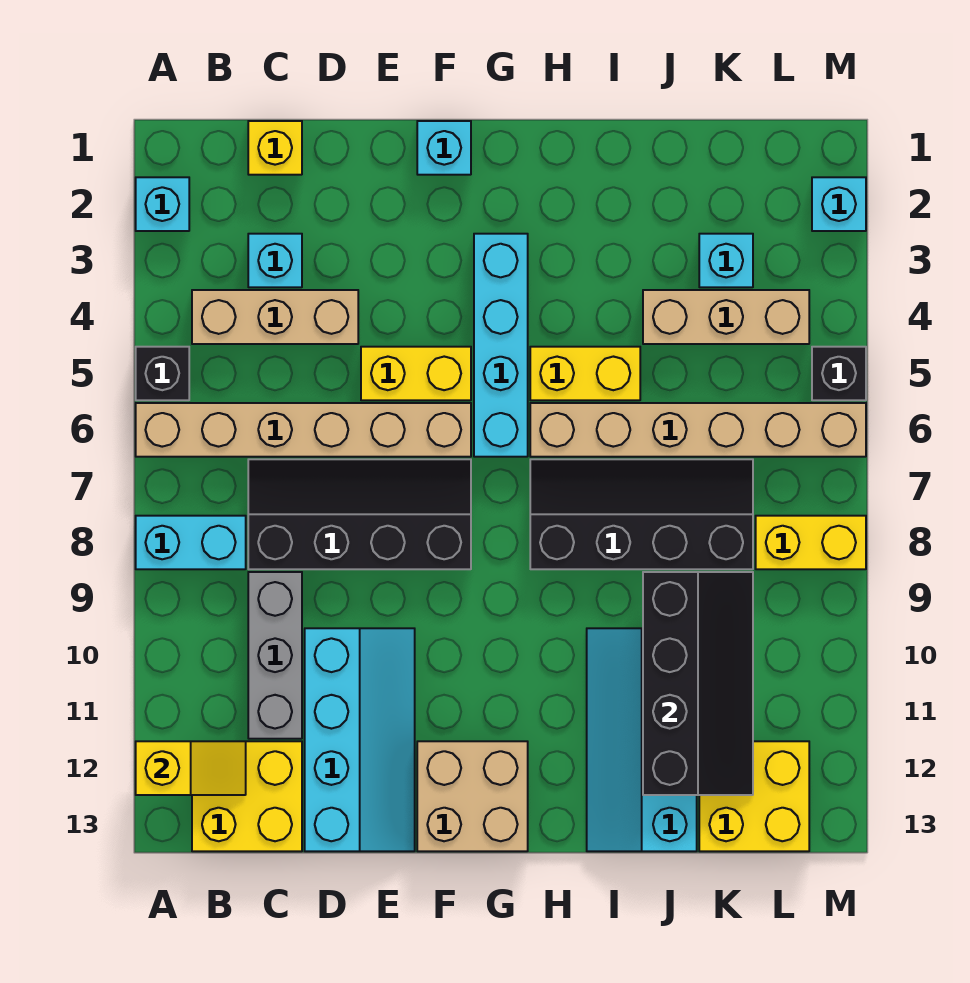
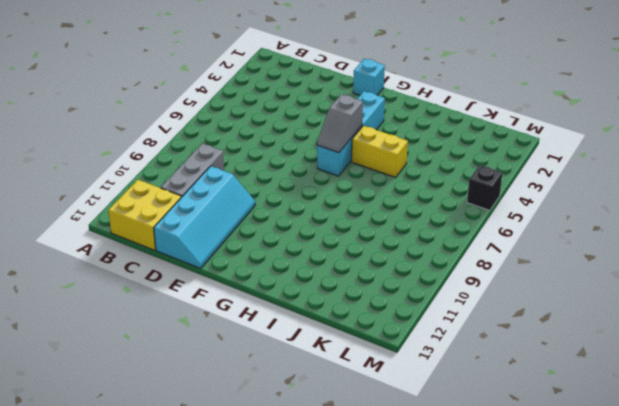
grey slope G5:G6 level 2 top 5 -> none
none -> cyan brick A2 level 1
none -> black brick A5 level 1
none -> tan brick A6:F6 level 1

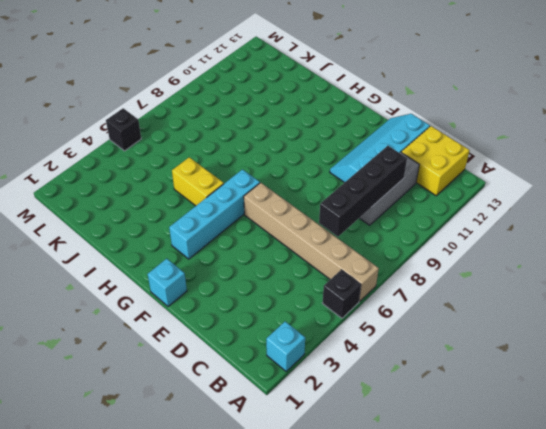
black brick C7:C10 level 2 -> none
none -> cyan brick A8:B8 level 1
none -> tan brick B4:D4 level 1
none -> yellow brick C1 level 1

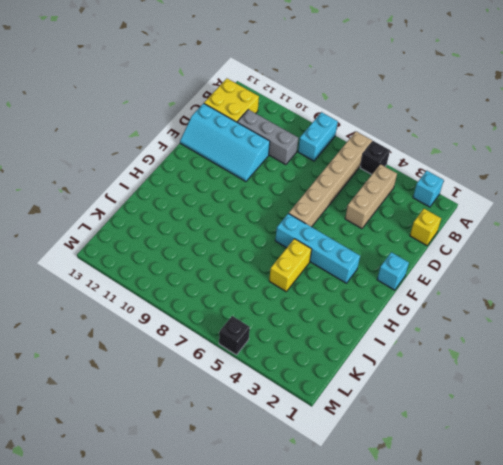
none -> cyan brick C3 level 1
none -> black slope C7:F8 level 1 top 8
none -> yellow brick E5:F5 level 1

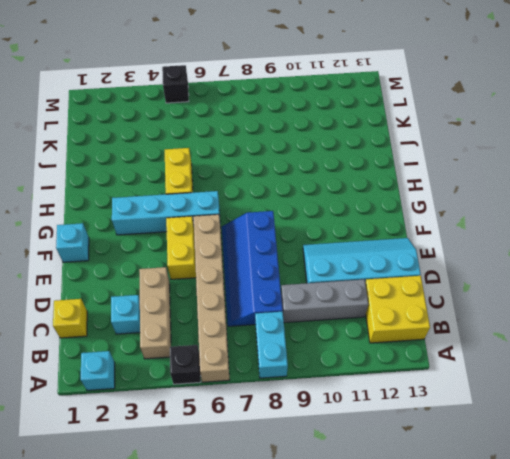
blue slope C7:F8 level 1 top 8 -> black slope C7:F8 level 1 top 8
none -> tan brick F12:G13 level 1
none -> tan brick H6:M6 level 1
none -> black slope H7:K8 level 1 top 8

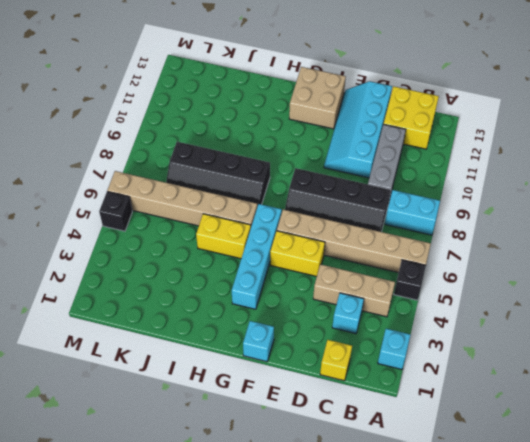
none -> cyan slope I10:J13 level 1 top J
none -> tan brick J4:L4 level 1
none -> cyan brick K3 level 1

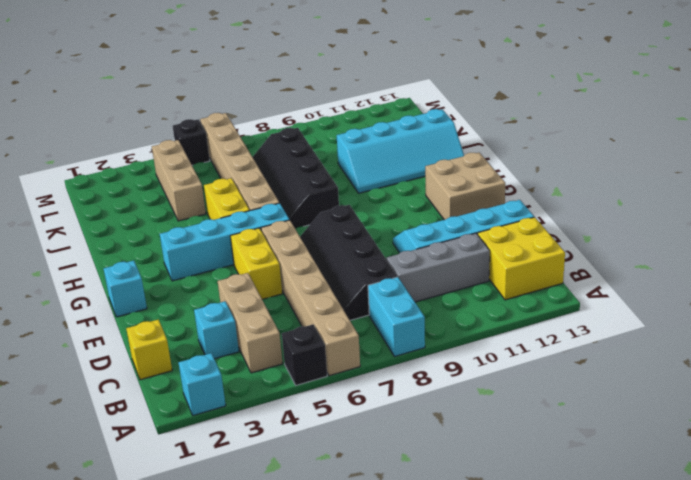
none -> cyan brick K3 level 1
none -> yellow brick K12:L13 level 1
none -> yellow brick L8:M8 level 1

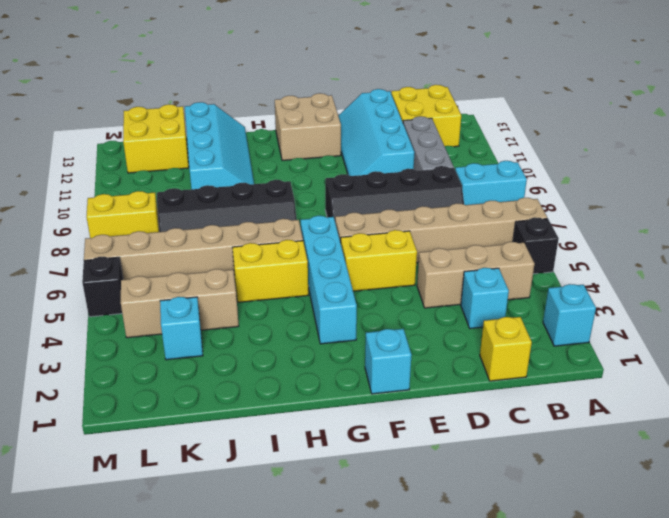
none -> cyan brick M2 level 1
none -> yellow slope A12:B12 level 2 top A
none -> black slope J9:K12 level 2 top J

